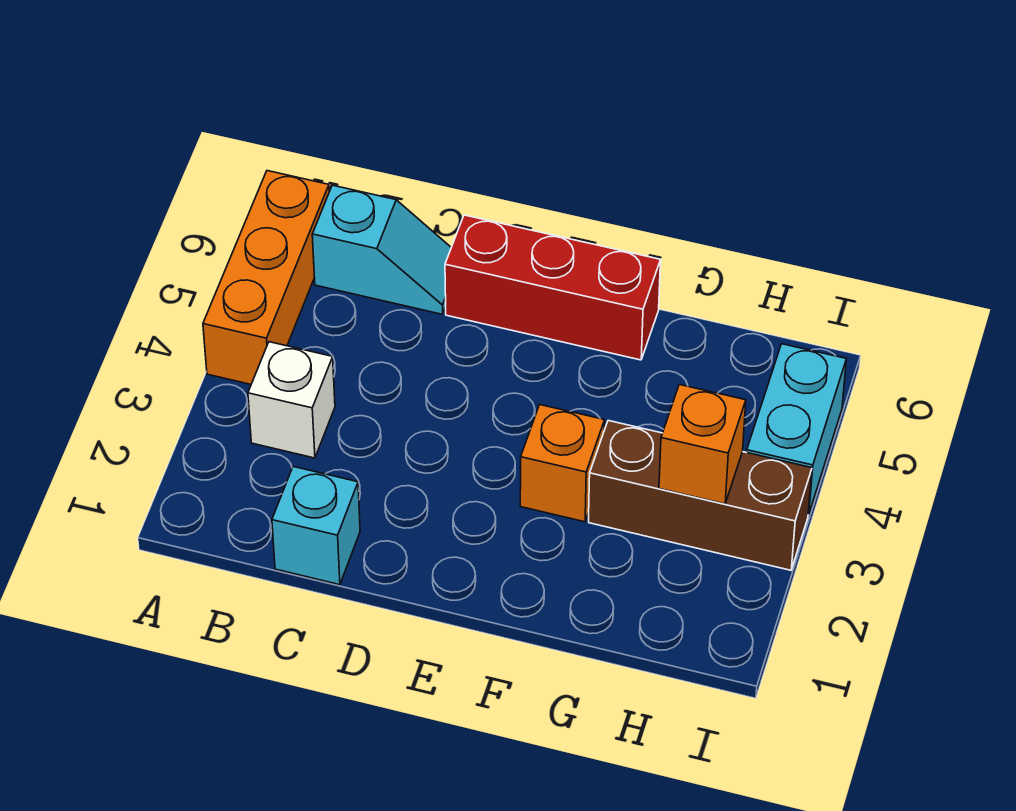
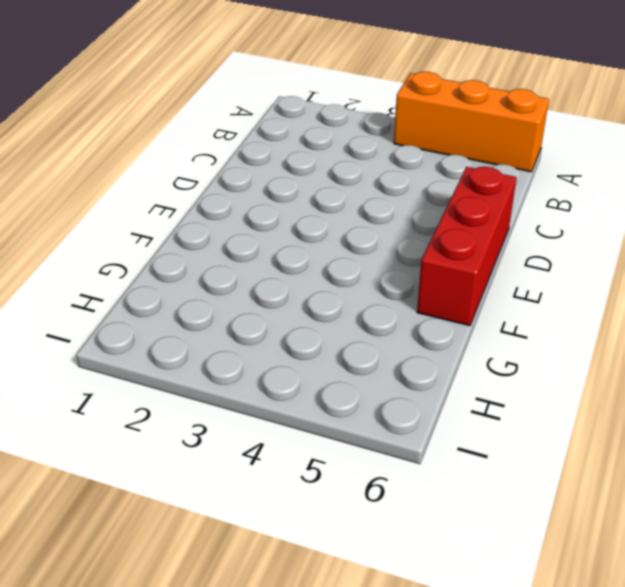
none -> white brick B3 level 1
none -> cyan slope B6:C6 level 1 top B

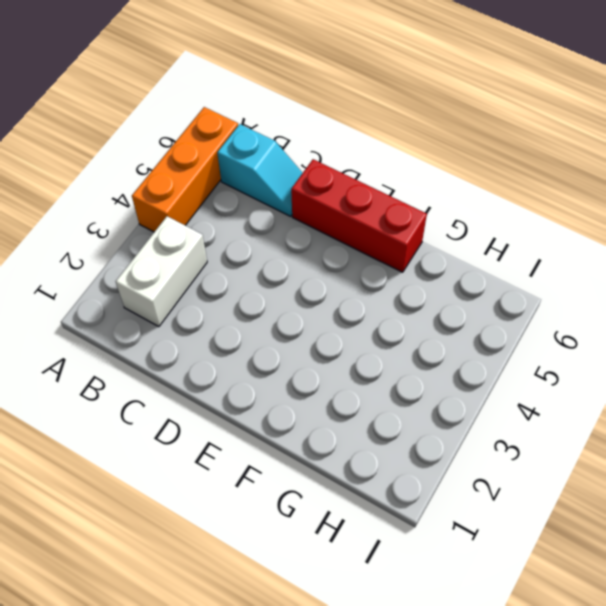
white brick B2:B3 level 1 -> white brick B3 level 1
none -> cyan brick C1 level 1
none -> orange brick F3 level 1

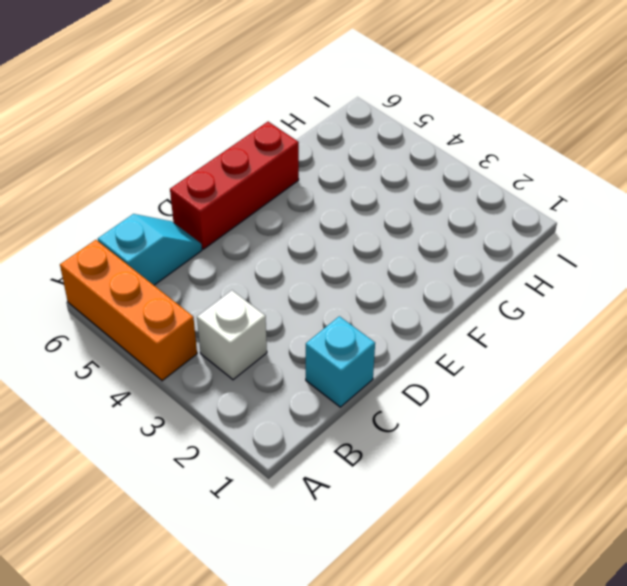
none -> orange brick F3 level 1
none -> brown brick G3:I3 level 1

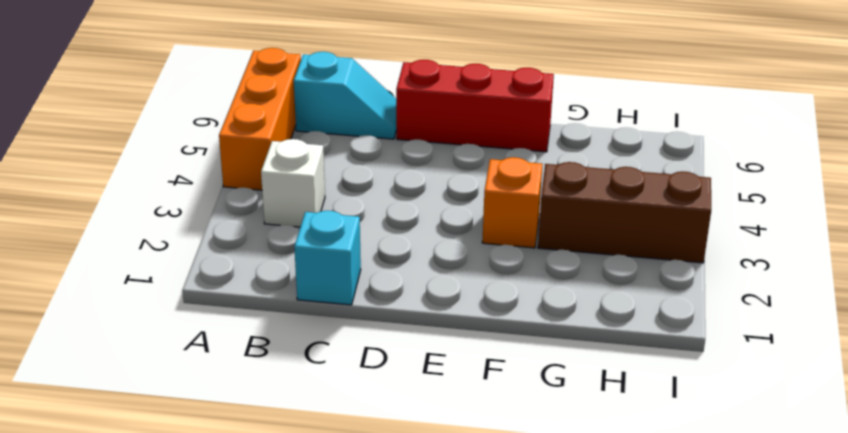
none -> cyan brick I4:I5 level 1
none -> orange brick H3 level 2

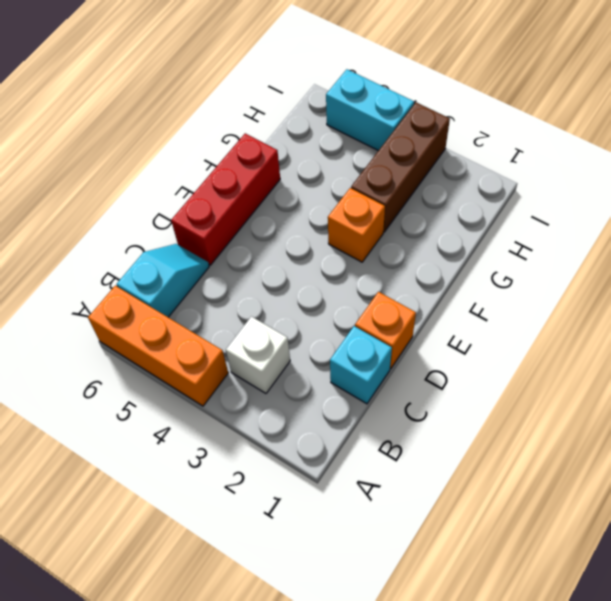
orange brick D1 level 1 -> orange brick H3 level 2

